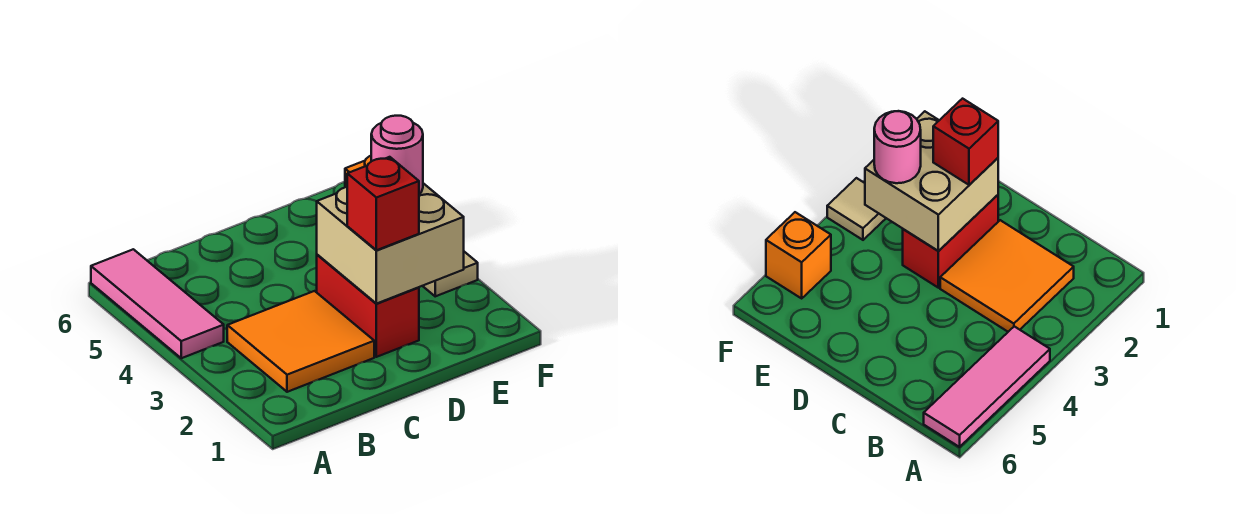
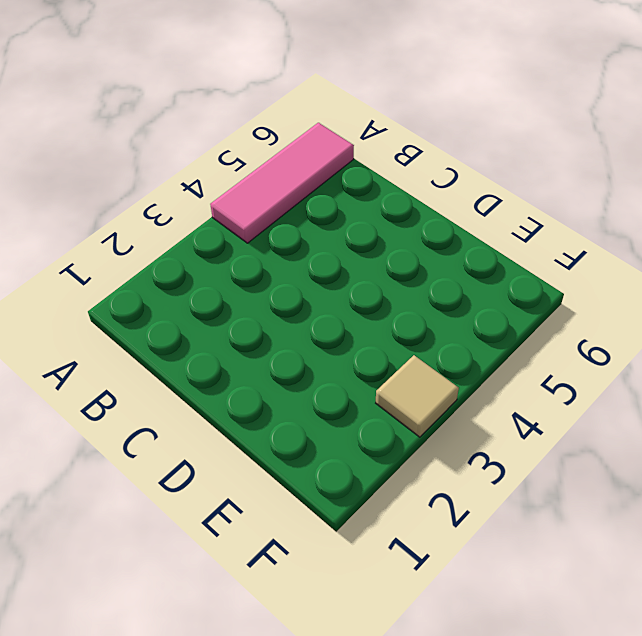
none -> orange tile B2:C3 level 1
none -> red brick D2:D3 level 1

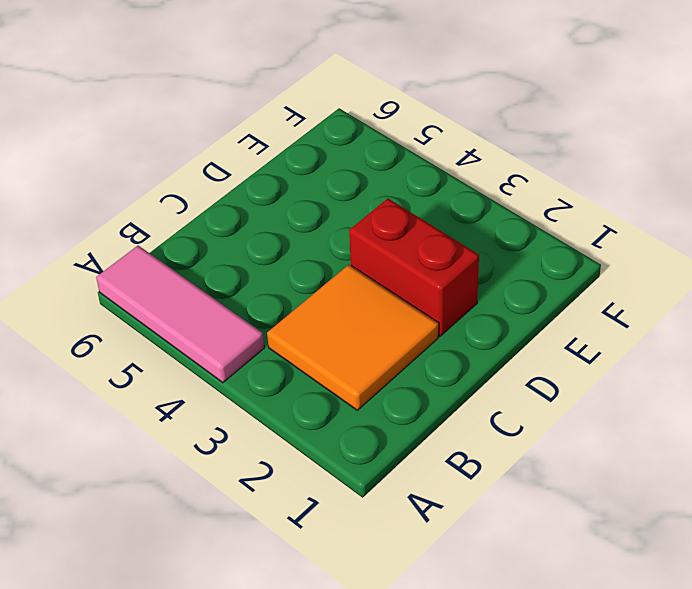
none -> tan tile F3 level 1
none -> orange brick F5 level 1

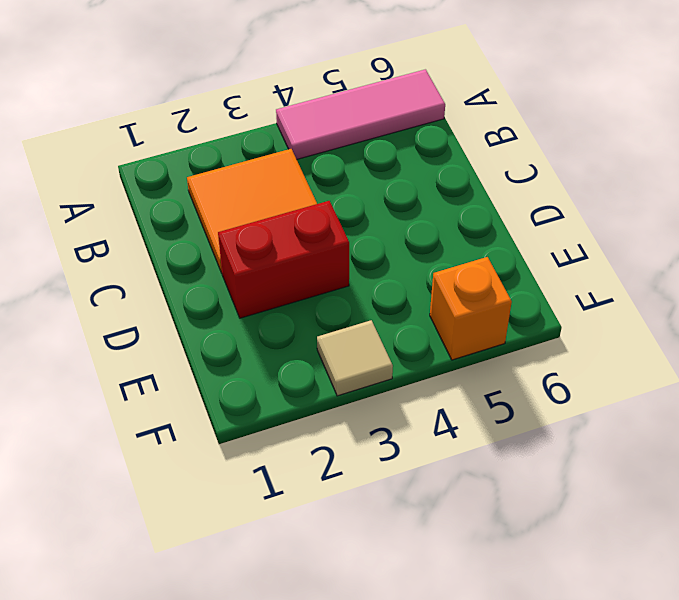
none -> tan brick D2:E3 level 2
none -> red brick D2 level 3

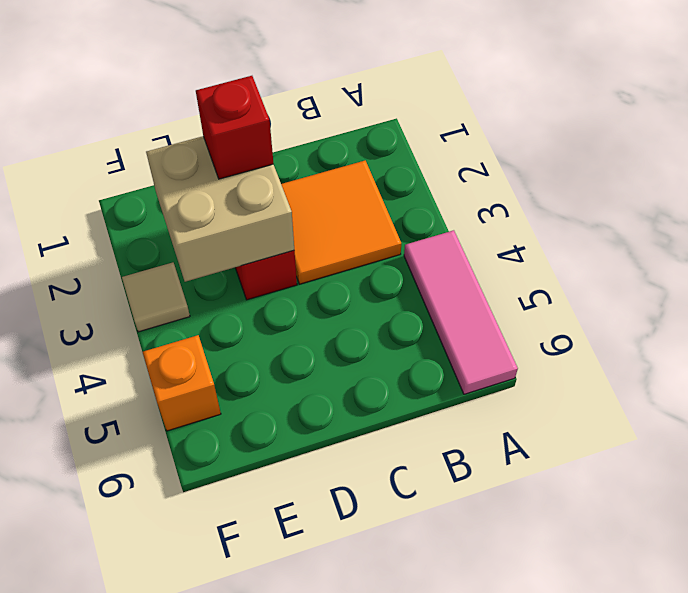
none -> pink round brick E3 level 3

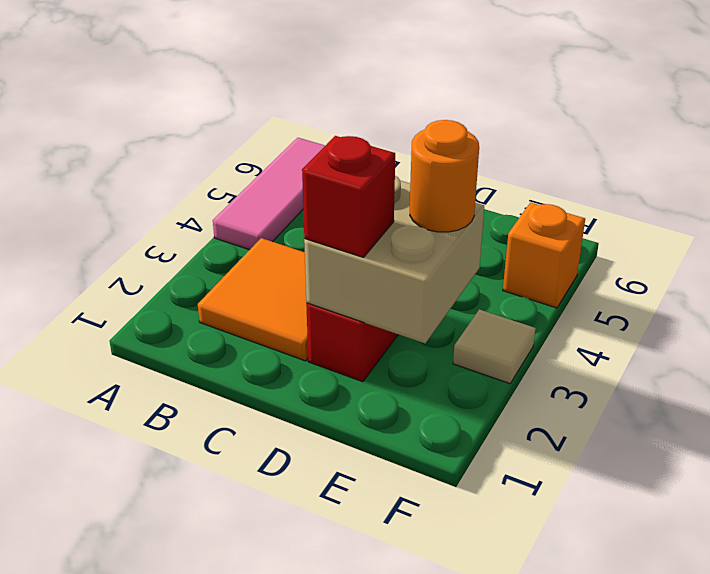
orange round brick E3 level 3 -> pink round brick E3 level 3

